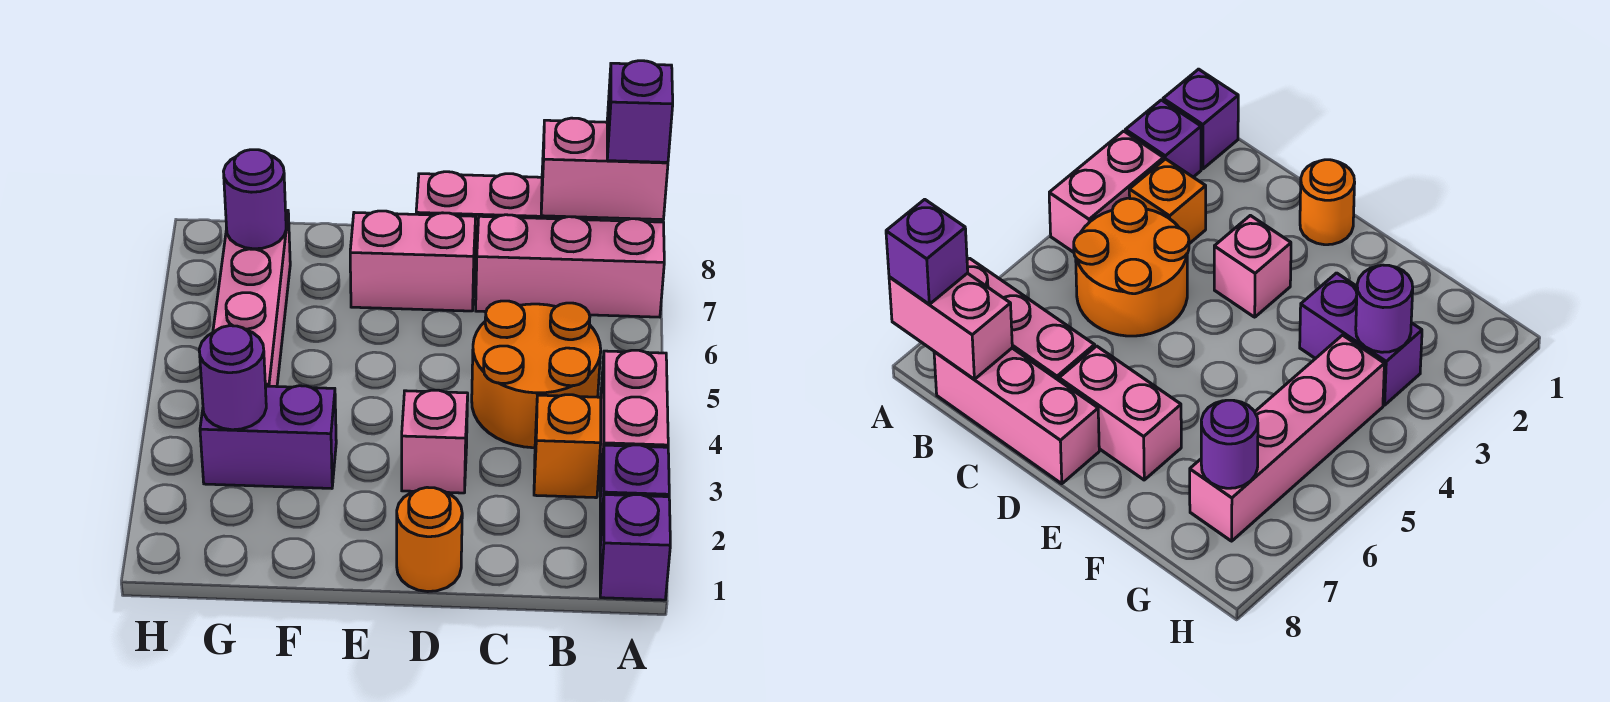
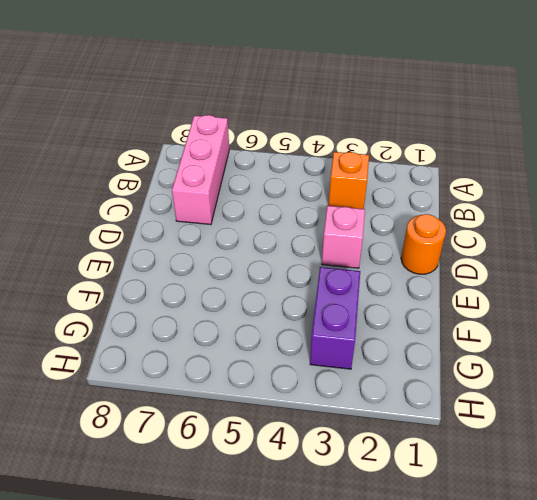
none -> purple brick A1 level 1
none -> purple brick A2 level 1
none -> pink brick A3:A4 level 1

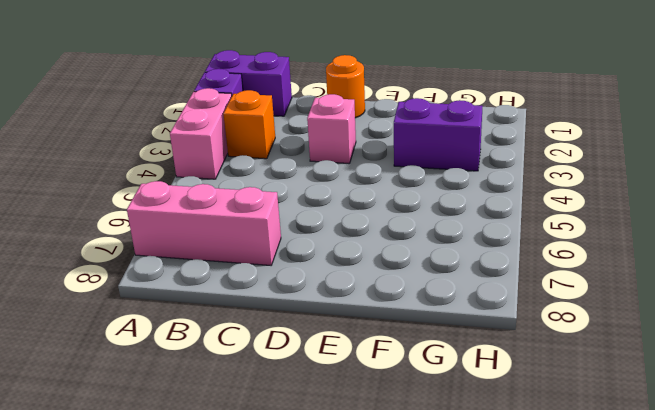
purple brick A1:B1 level 1 -> purple brick A1 level 1
none -> orange round brick B4:C5 level 1
none -> pink brick B8:D8 level 1
none -> pink brick D7:E7 level 1

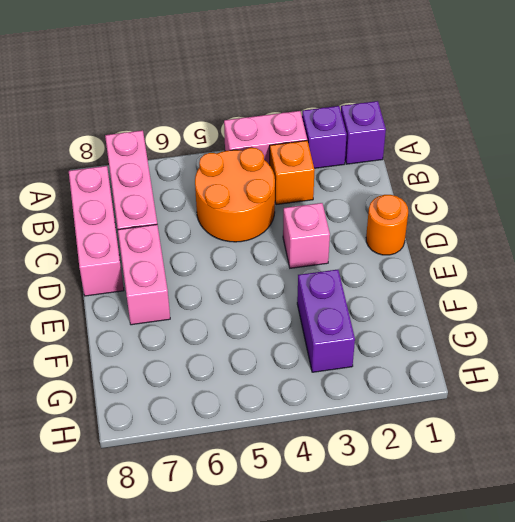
none -> pink brick G4:G7 level 1
none -> pink brick A8:B8 level 2
none -> purple round brick G3 level 2

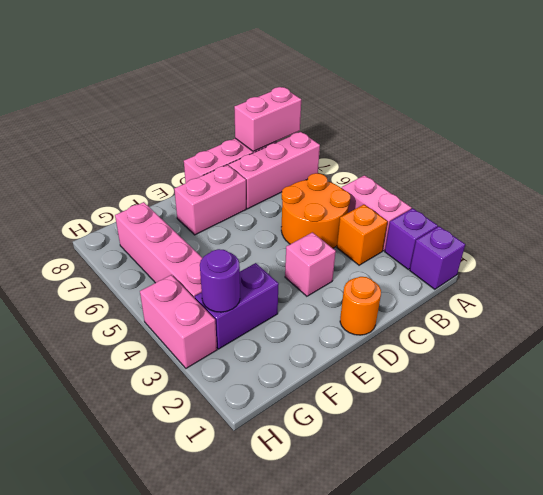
pink brick H3:H4 level 1 -> none
none -> purple round brick G7 level 2
none -> purple brick A8 level 3

